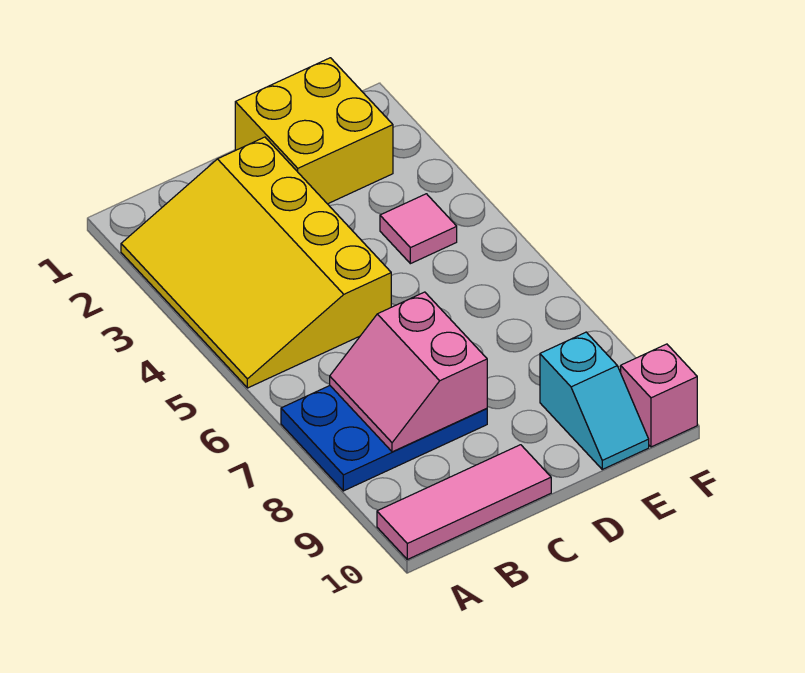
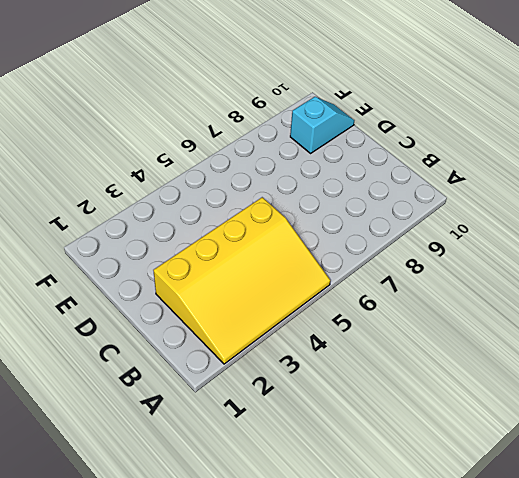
none -> blue plate A7:C8 level 1
none -> pink tile A10:C10 level 1

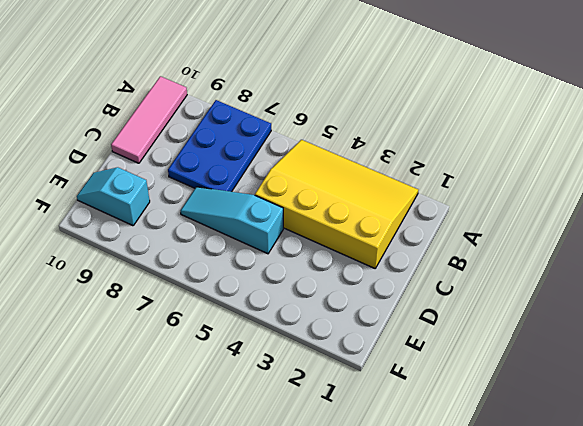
cyan slope D5:D7 level 1 top 5 -> none
none -> yellow brick D1:E2 level 1
none -> pink tile E4 level 1

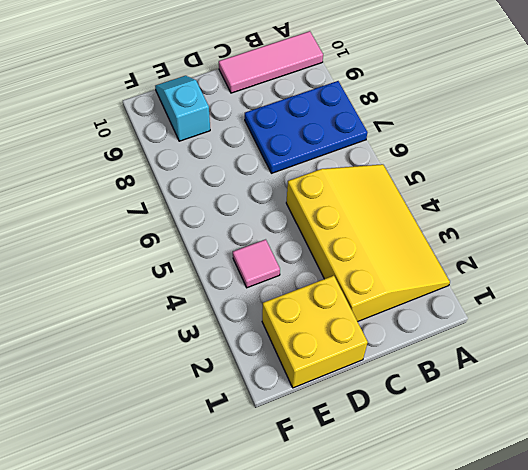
none -> pink brick F10 level 1
none -> pink slope B7:C8 level 2 top C

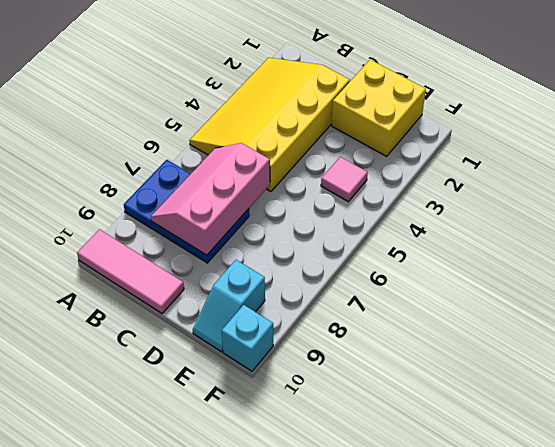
pink slope B6:C8 level 2 top C -> pink slope B7:C8 level 2 top C
cyan brick F10 level 1 -> pink brick F10 level 1

